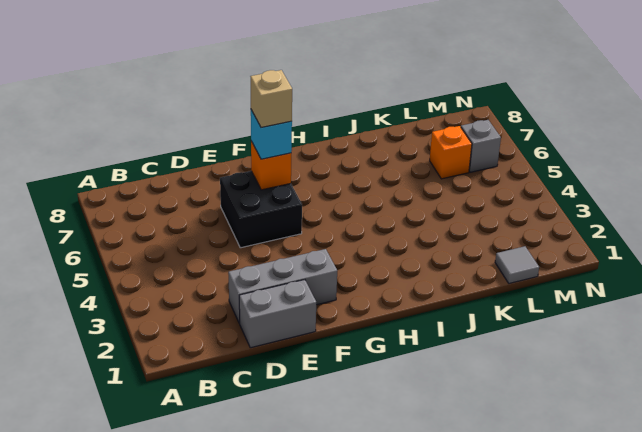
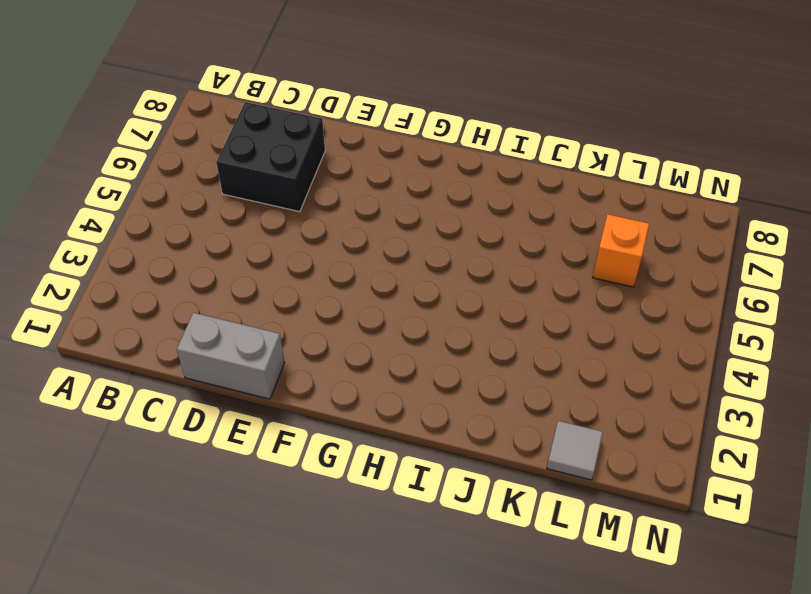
black brick C6:D7 level 1 -> black brick E5:F6 level 1
none -> grey brick D2:F2 level 1
none -> grey brick M6 level 1

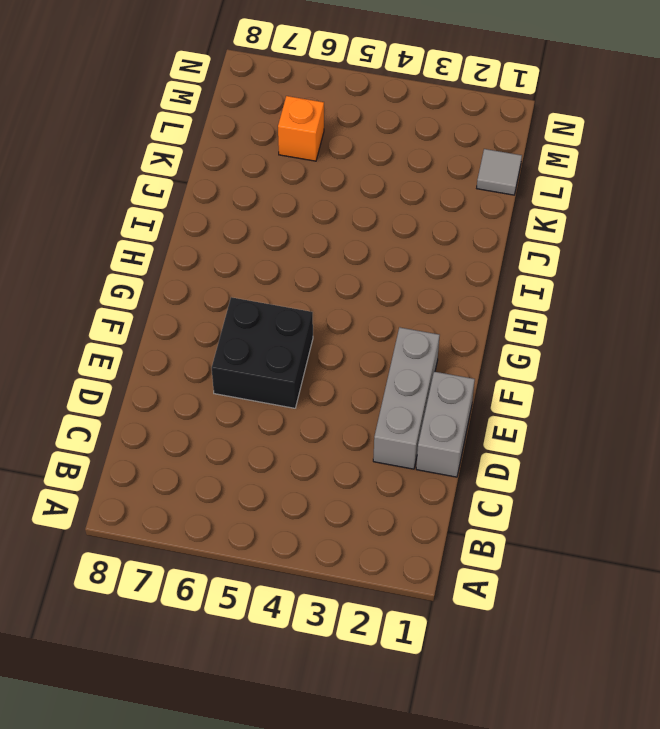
none -> grey brick M6 level 1
none -> orange brick F6 level 2

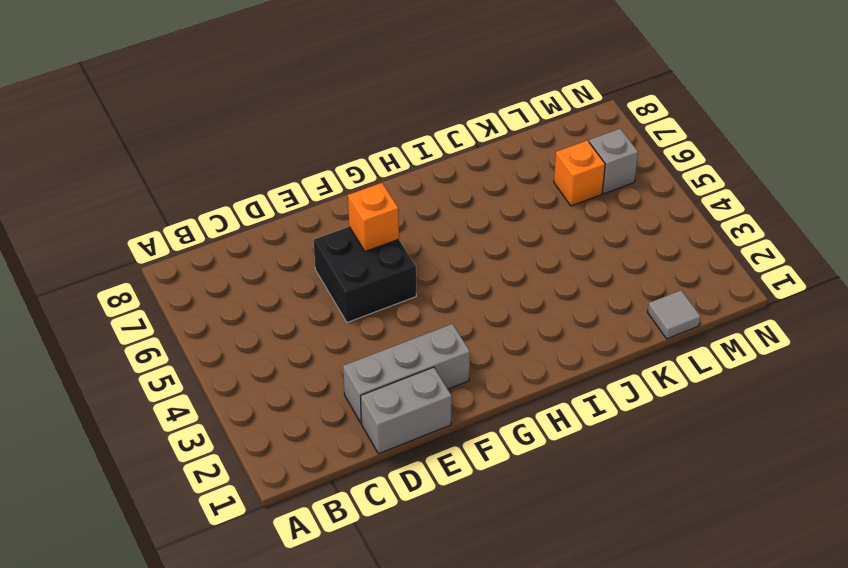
none -> cyan brick F6 level 3
none -> tan brick F6 level 4

